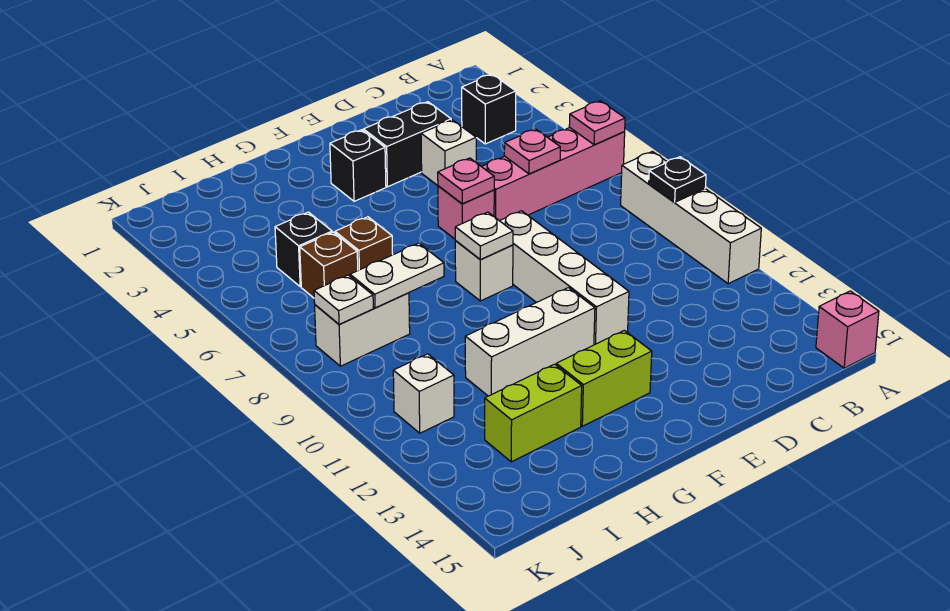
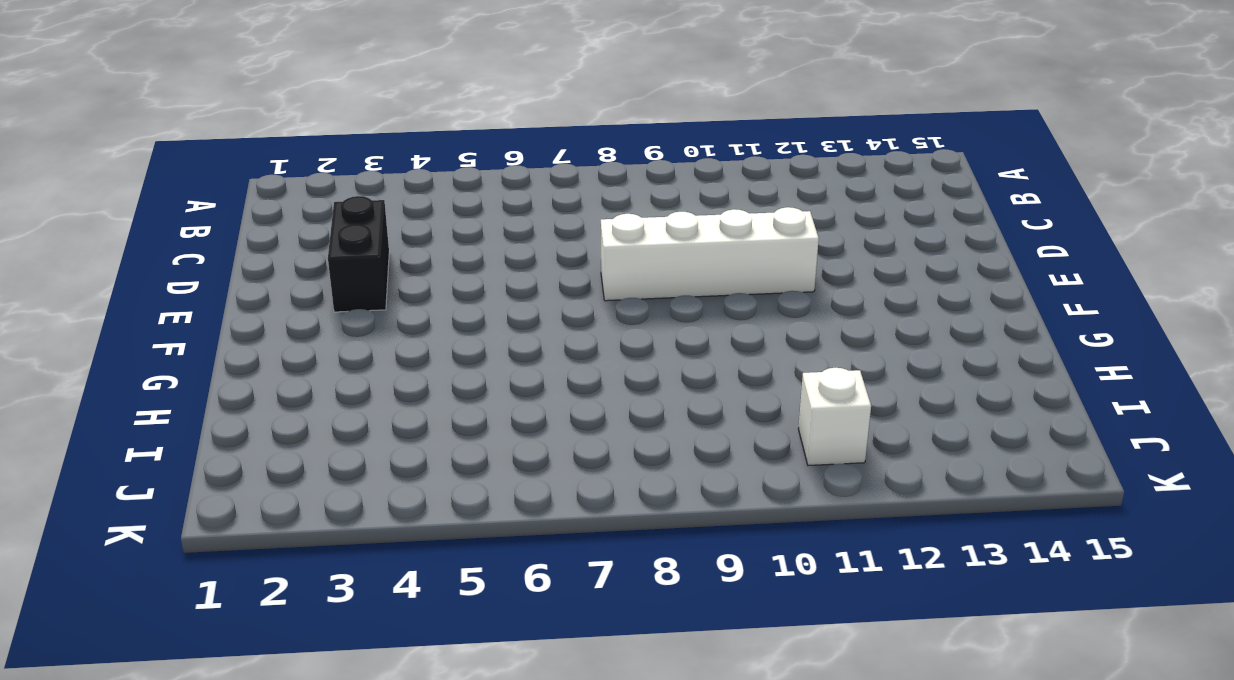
none -> pink brick A6:D6 level 1
none -> white brick A8:A11 level 1
none -> pink brick A15 level 1

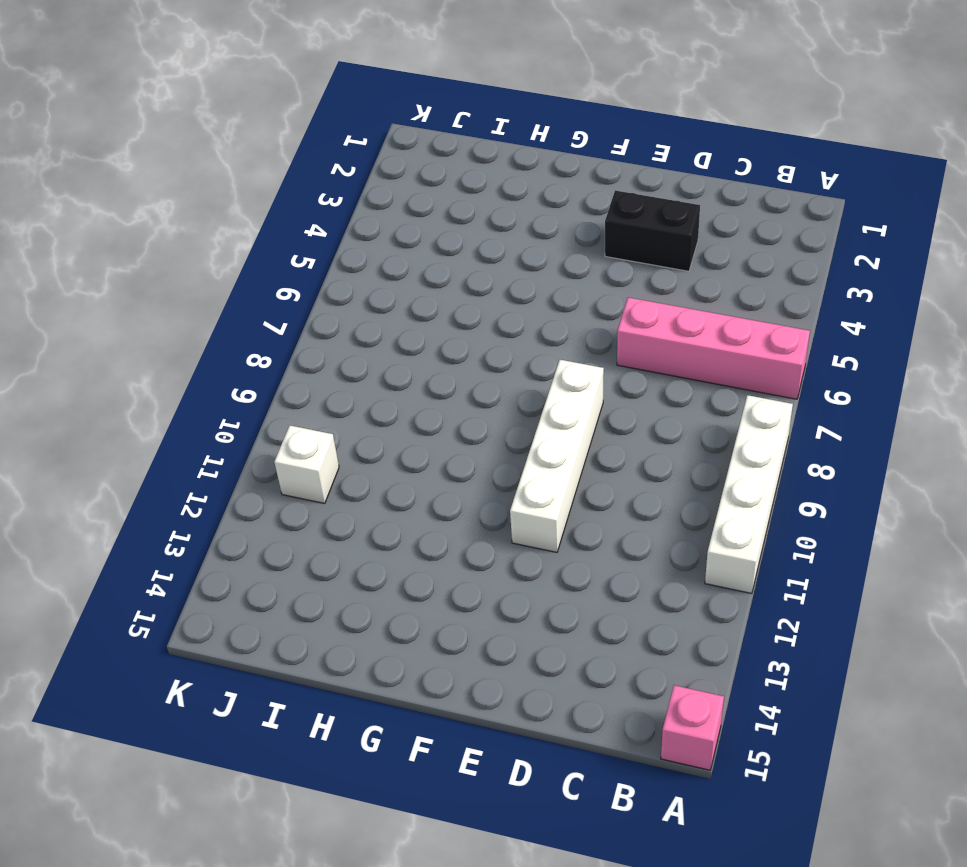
none -> black brick B3 level 1
none -> white brick D4 level 1
none -> pink brick E6 level 1

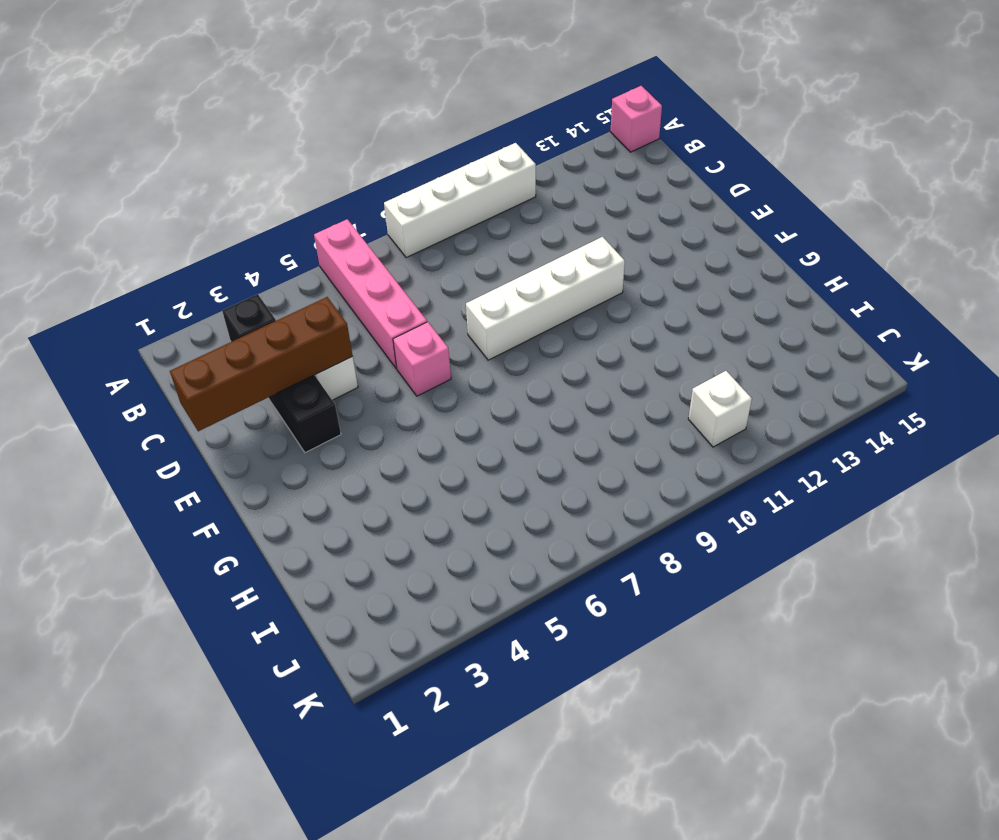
brown brick D1:D4 level 2 -> none
none -> black brick F3 level 1
none -> white brick F8 level 1
none -> white brick F11:H11 level 1

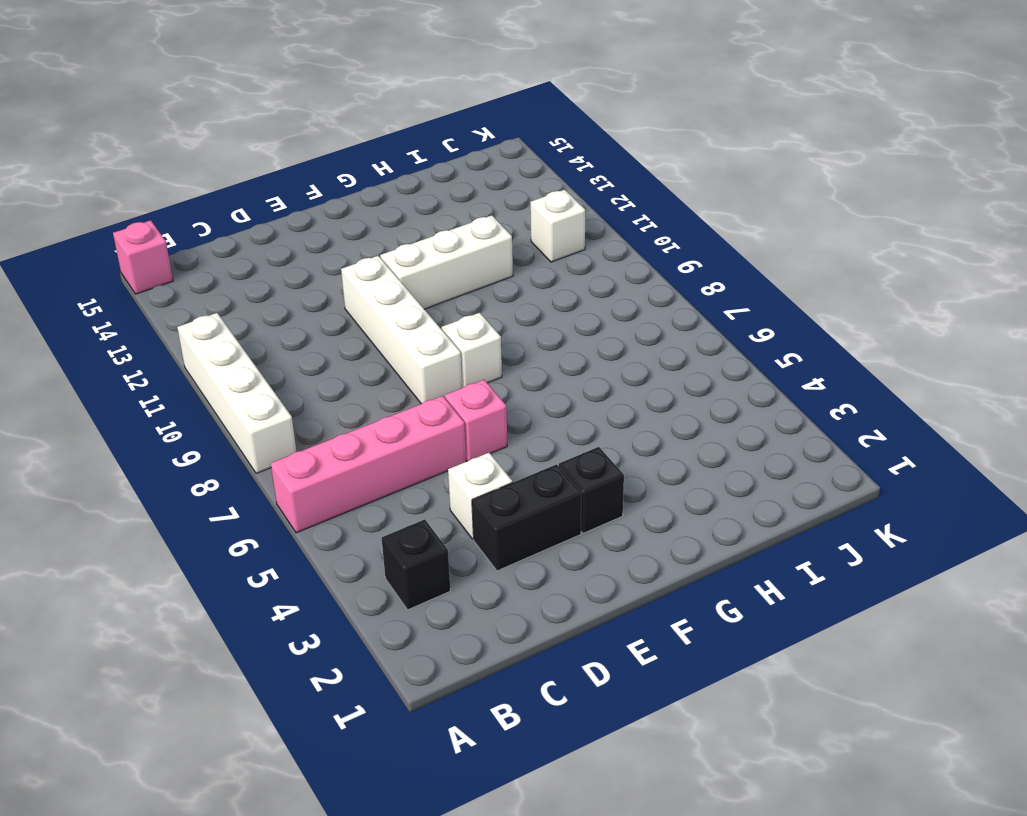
none -> lime brick F13:G13 level 1
none -> brown brick H6 level 1
none -> lime brick H13:I13 level 1

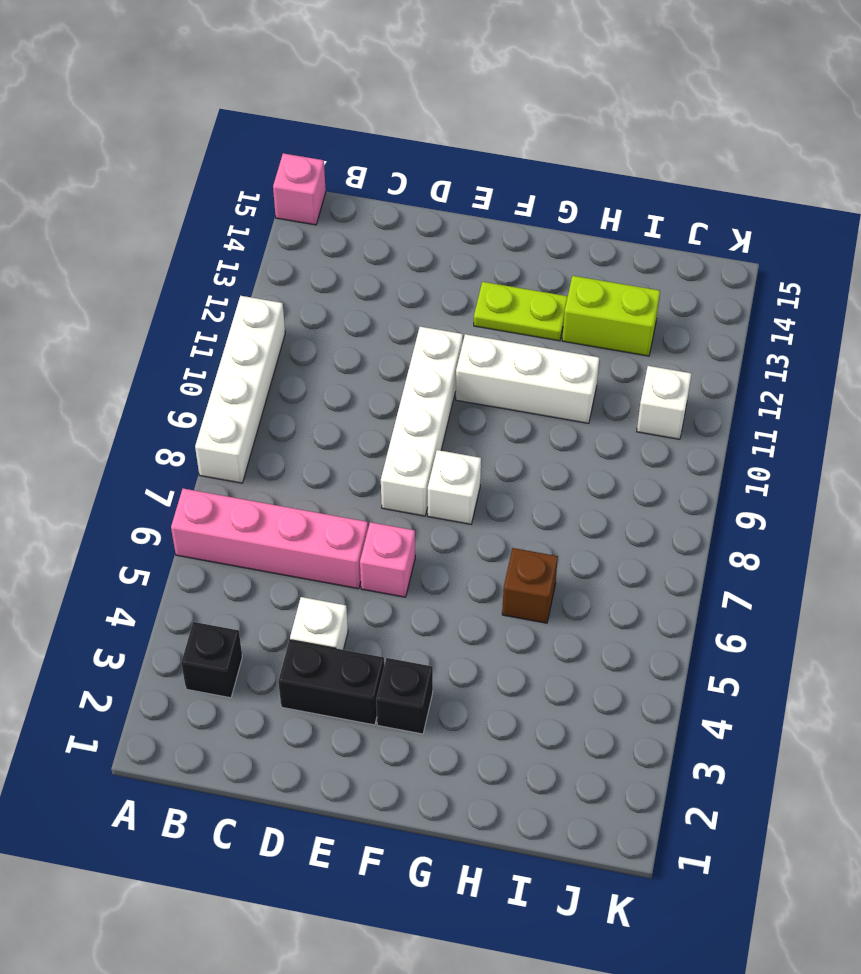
lime plate F13:G13 level 1 -> lime brick F13:G13 level 1
none -> black brick I5 level 1
none -> brown brick I6 level 1
none -> white brick I8:J8 level 1

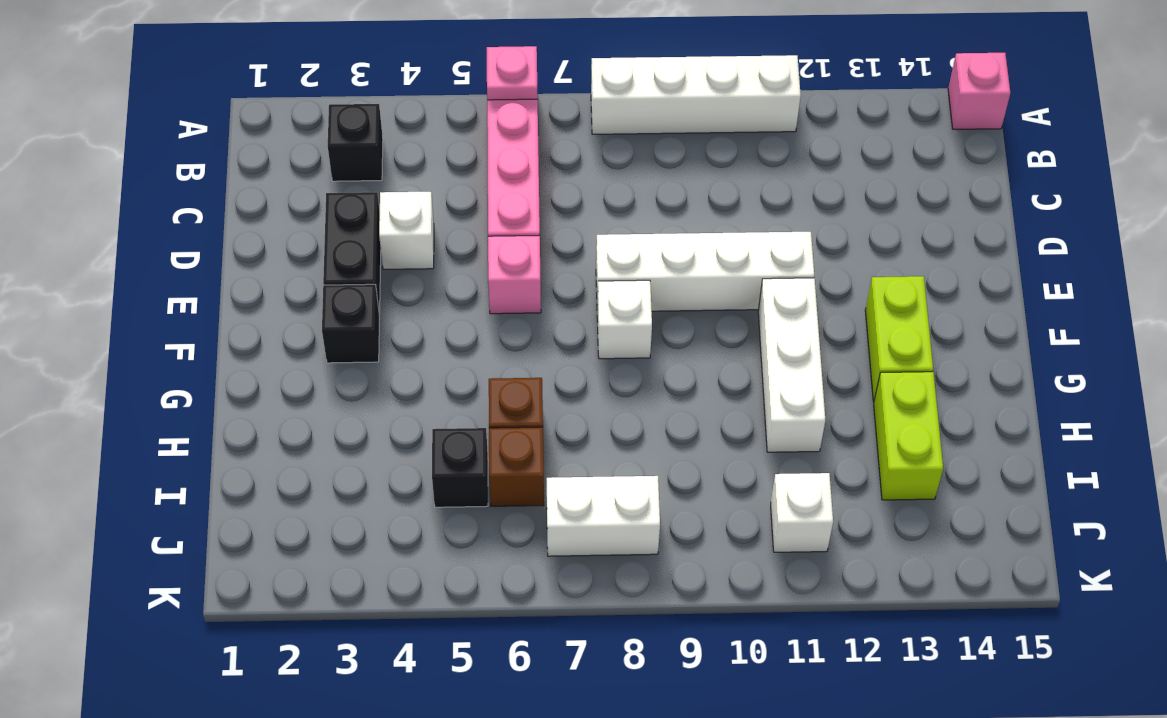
white brick J7:J8 level 1 -> white brick I8:J8 level 1
none -> black plate A9 level 2
none -> pink plate C6 level 2
none -> pink plate E6 level 2

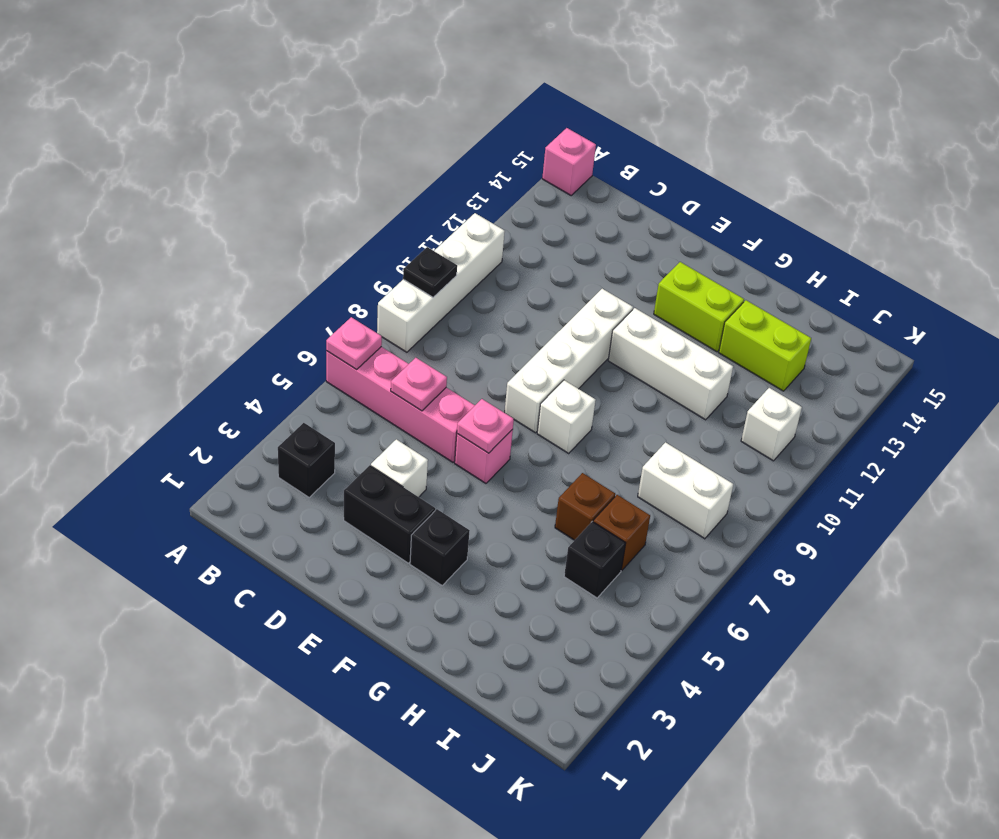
none -> white plate F8 level 2
none -> white plate H8:I8 level 2
none -> white plate J8 level 2

